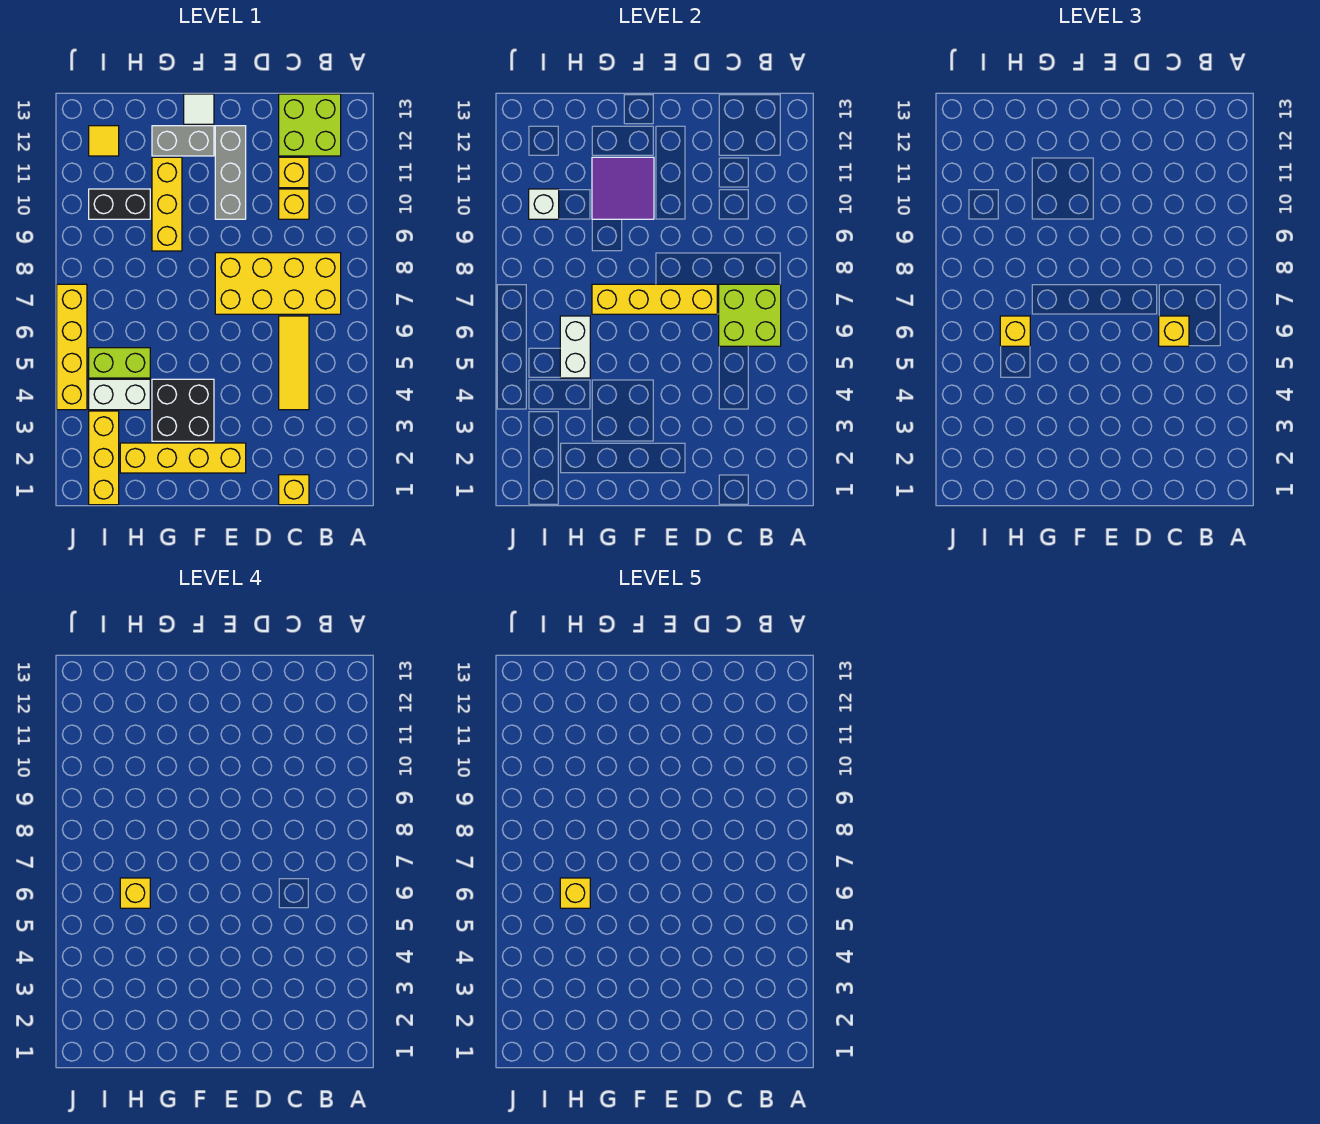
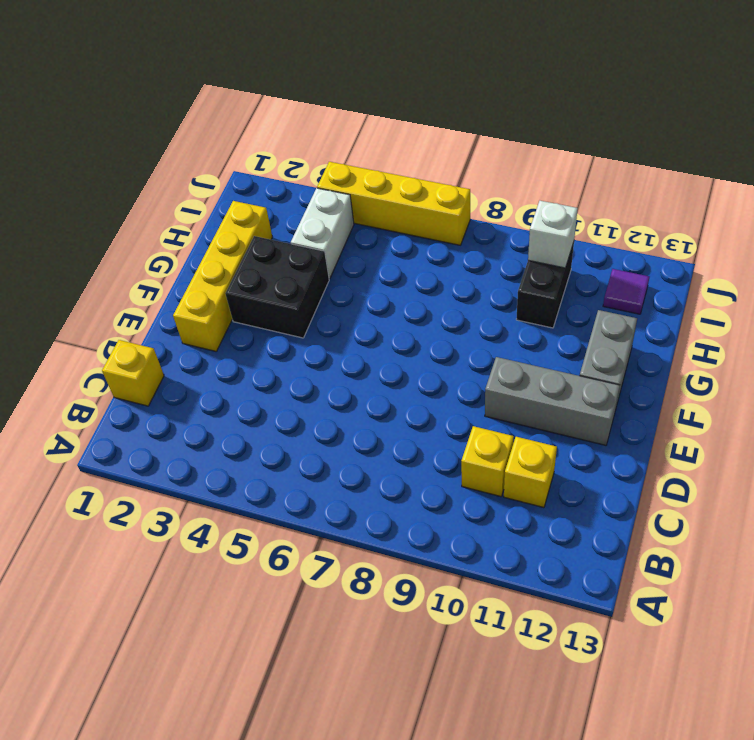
purple tile I12 level 1 -> yellow tile I12 level 1
none -> yellow brick B7:E8 level 1
none -> lime brick B12:C13 level 1
none -> yellow tile C4:C6 level 1

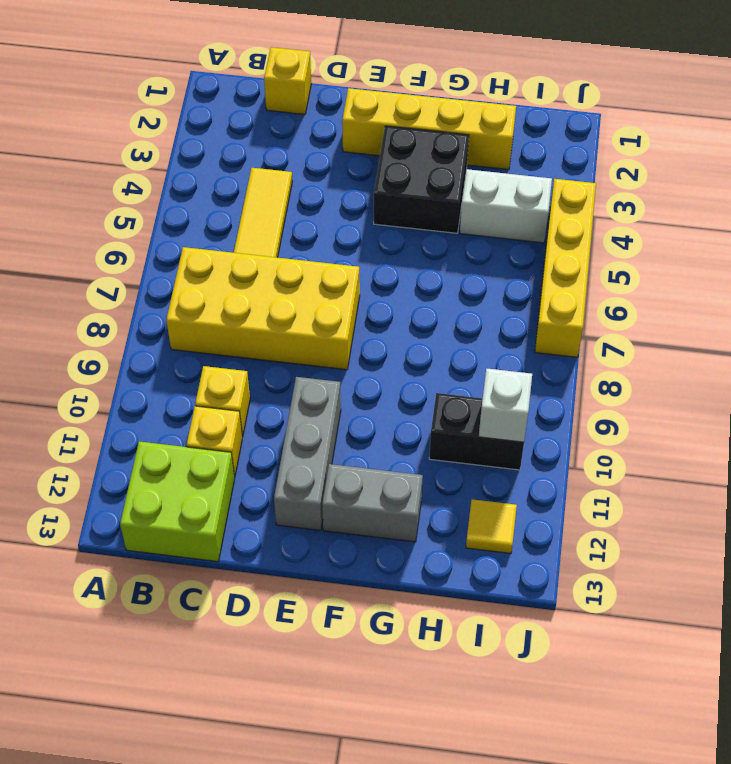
none -> white tile F13 level 1
none -> yellow brick G9:G11 level 1
none -> lime brick H5:I5 level 1

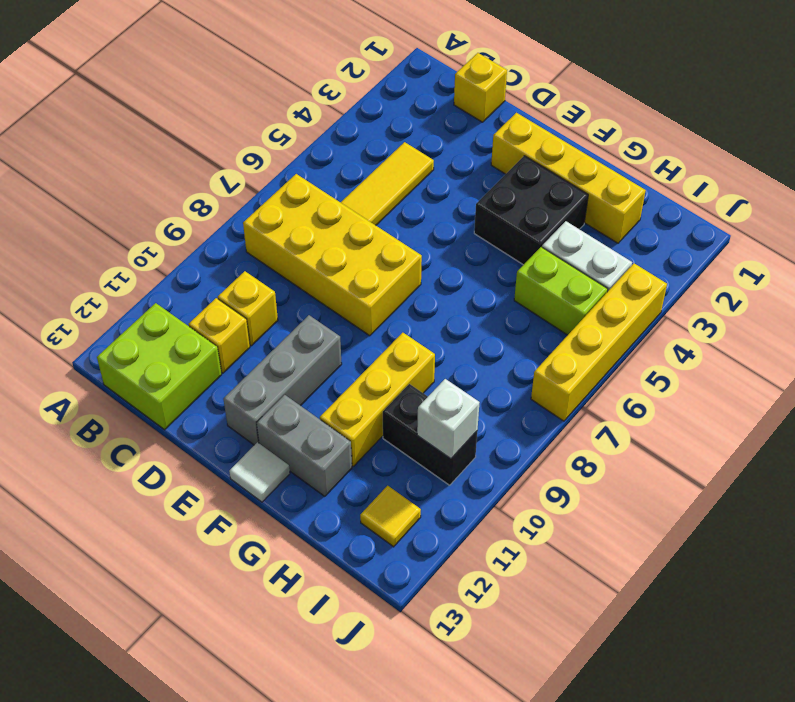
none -> yellow brick I1:I3 level 1
none -> lime brick B6:C7 level 2
none -> yellow brick D7:G7 level 2

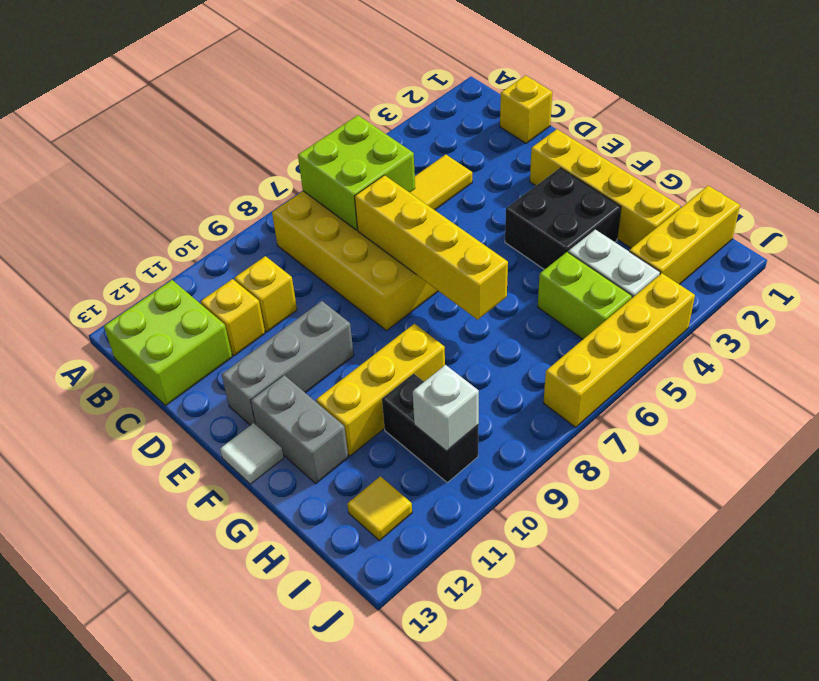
none -> purple tile F10:G11 level 2
none -> white brick H5:H6 level 2
none -> yellow brick C6 level 3

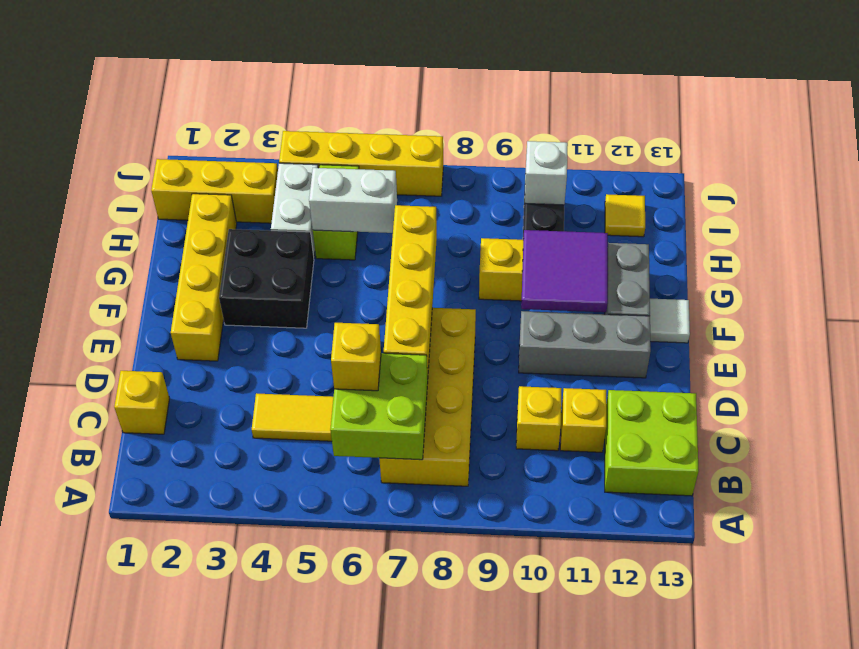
none -> yellow brick H6 level 3
none -> yellow brick H6 level 4
none -> yellow brick H6 level 5

